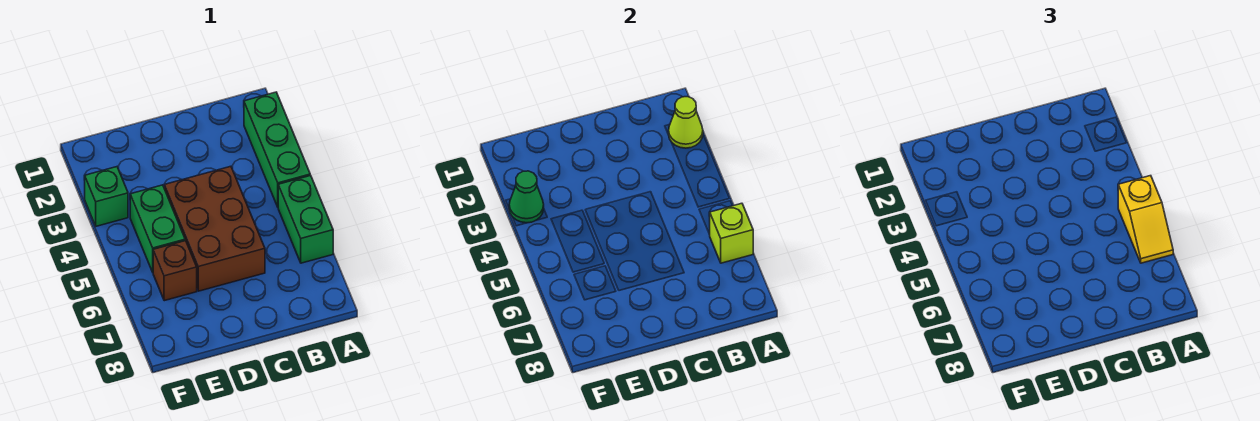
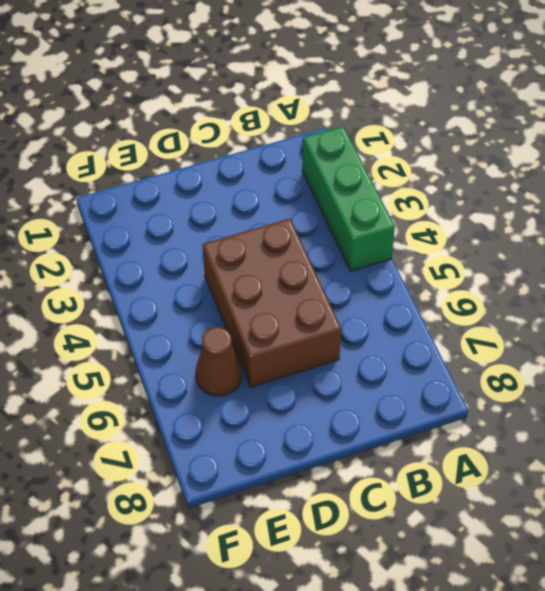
brown cone E6 level 1 -> brown brick E6 level 1
none -> green brick A5:A6 level 1
none -> green brick E4:E5 level 1

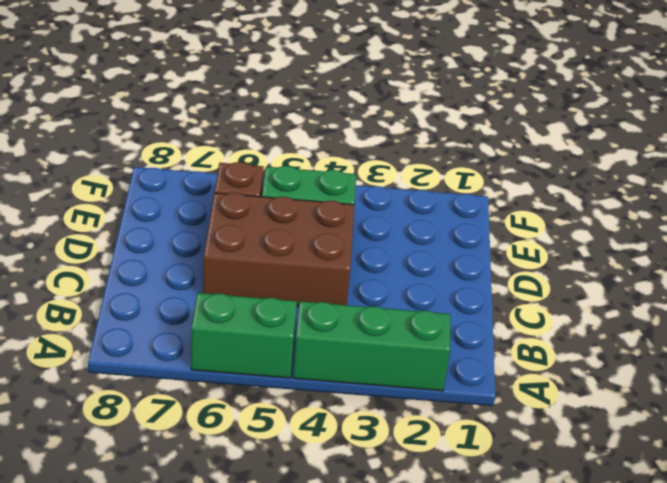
none -> green brick F3 level 1
none -> lime cone A2 level 2

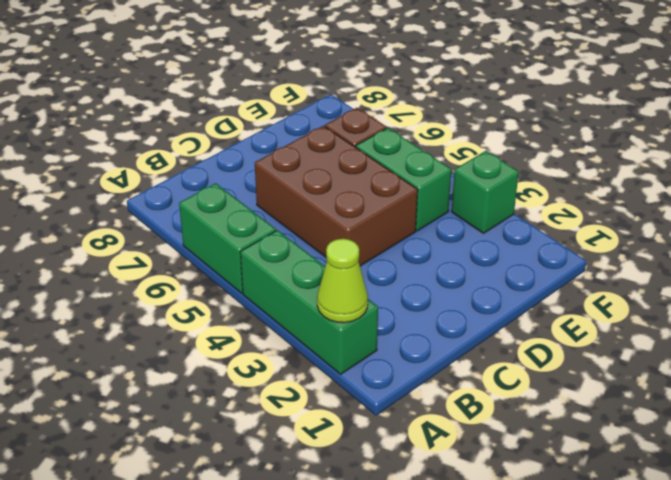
none -> lime brick A6 level 2
none -> green cone F3 level 2

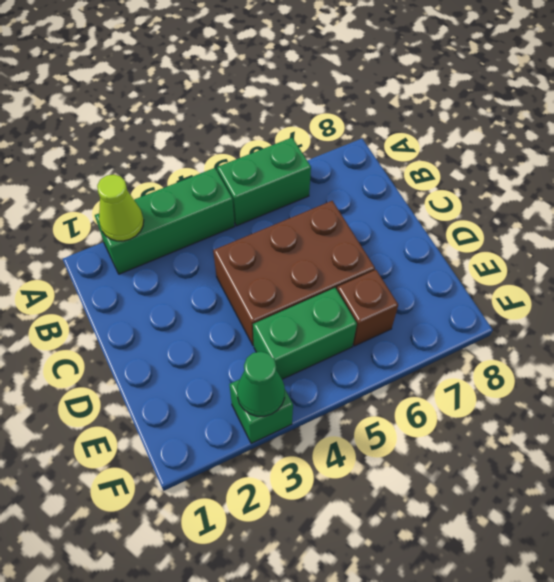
none -> lime brick A6 level 2
none -> yellow slope A5:A6 level 3 top 5

